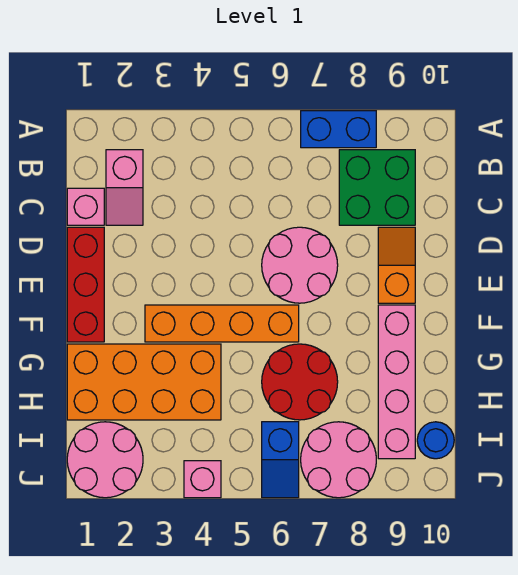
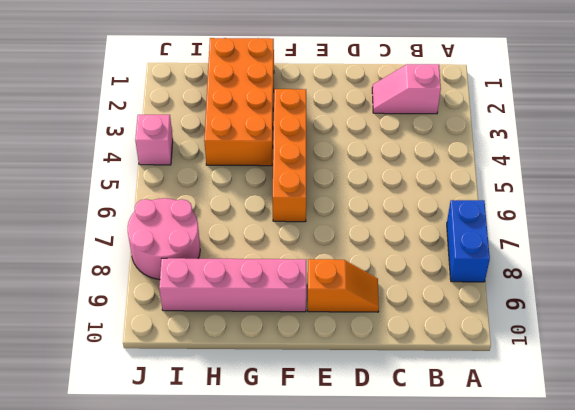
none -> green brick B8:C9 level 1
none -> pink brick C1 level 1
none -> red brick D1:F1 level 1

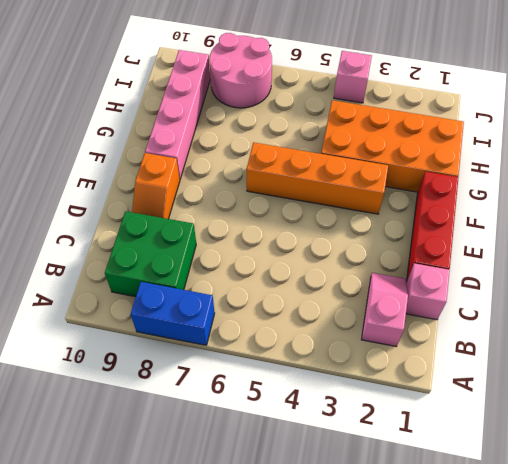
none -> pink round brick D6:E7 level 1
none -> red round brick G6:H7 level 1
none -> pink round brick I1:J2 level 1

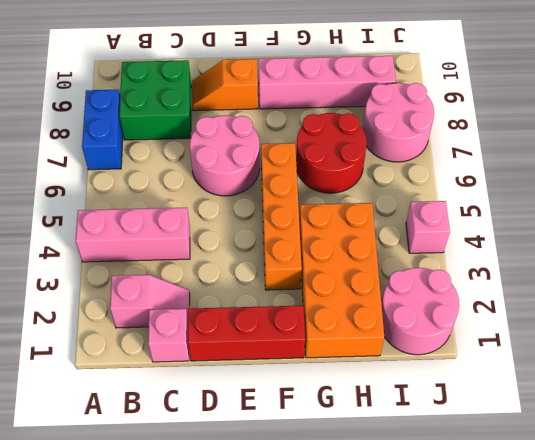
pink brick A4:C4 level 1 -> none
none -> blue slope I6:J6 level 1 top I
none -> blue round brick I10 level 1

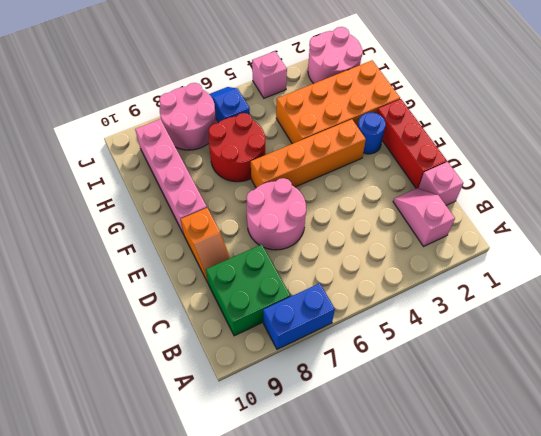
blue round brick F2 level 1 -> blue round brick I10 level 1

